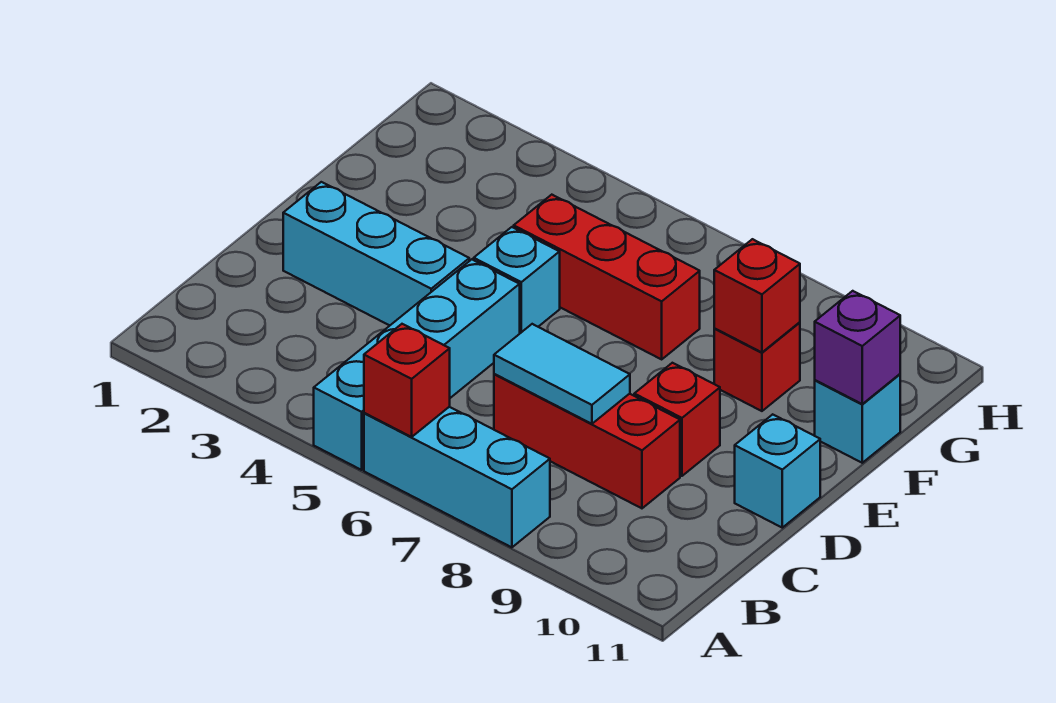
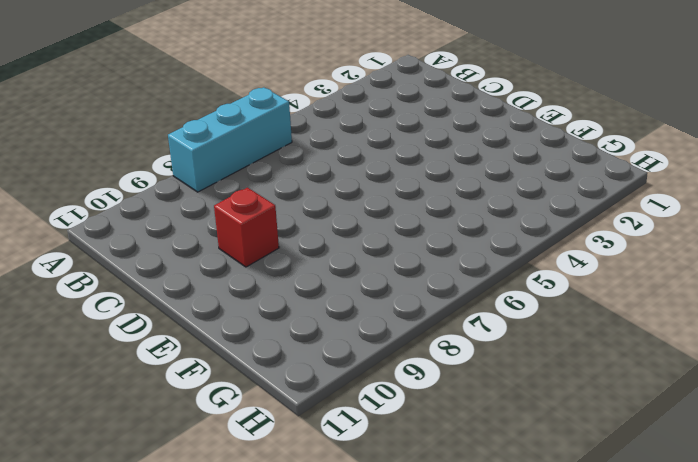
none -> cyan brick A5:D5 level 1
none -> red brick C7:C9 level 1
none -> cyan brick D2:D4 level 1

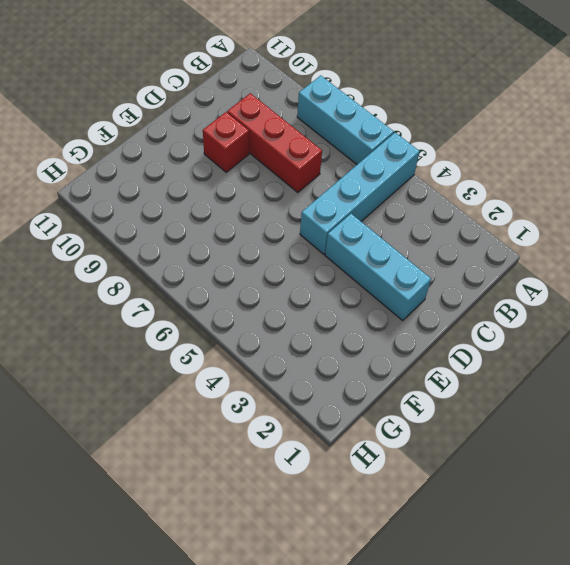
none -> cyan brick D11 level 1
none -> cyan brick E5 level 1
none -> red brick F5:F7 level 1

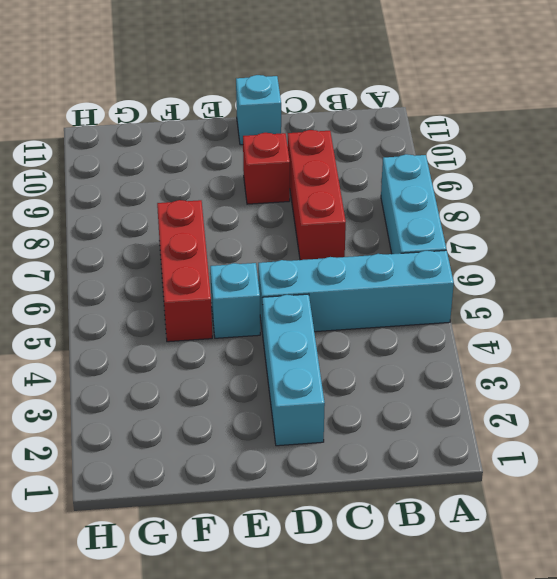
none -> red brick F9 level 1
none -> cyan brick F11 level 1
none -> red brick A6 level 2

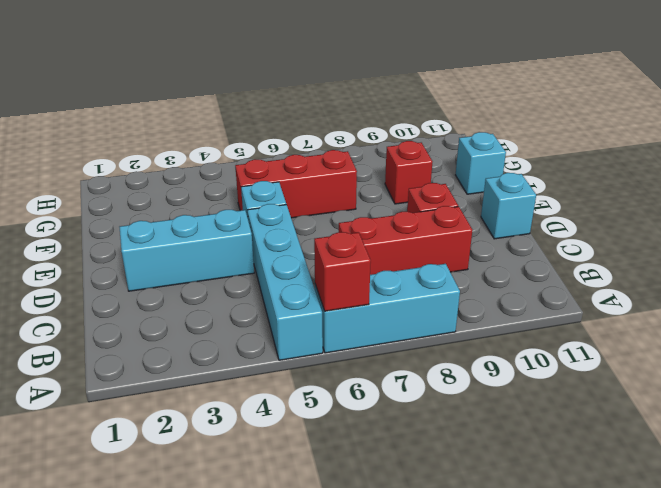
none -> cyan tile C7:C8 level 2
none -> red brick F9 level 2
none -> purple brick F11 level 2

